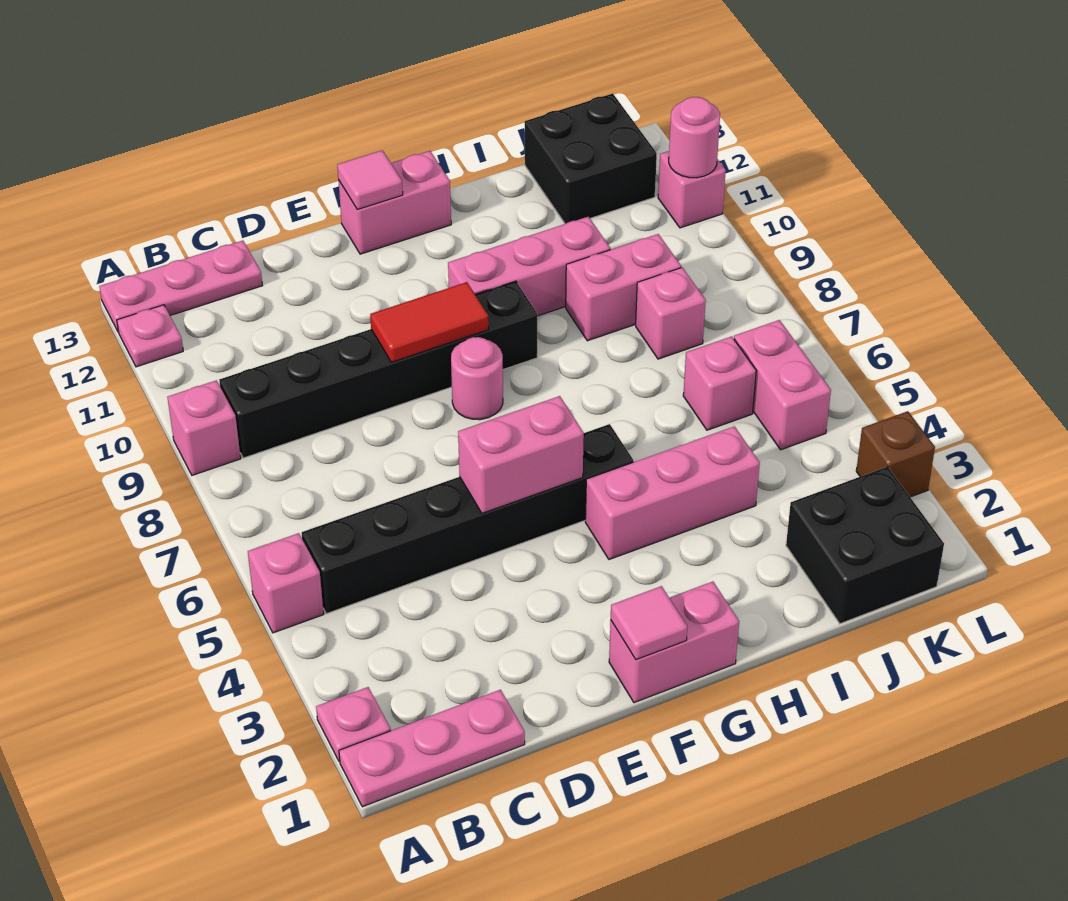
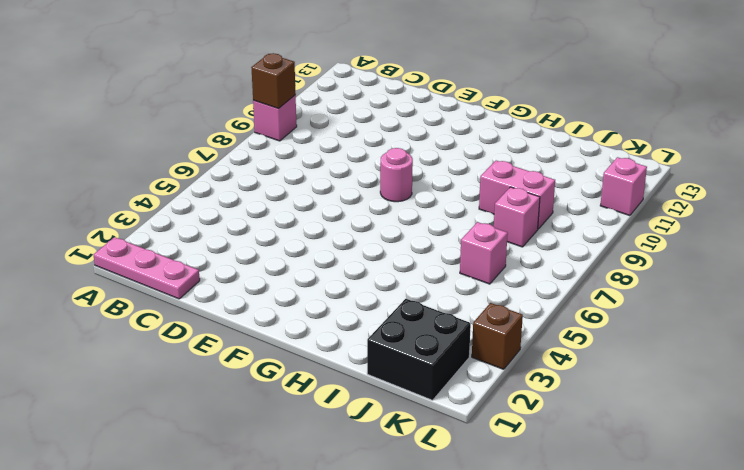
brown brick A9 level 2 -> none
none -> pink plate A2 level 1
none -> pink brick A5 level 1
none -> pink plate A12 level 1

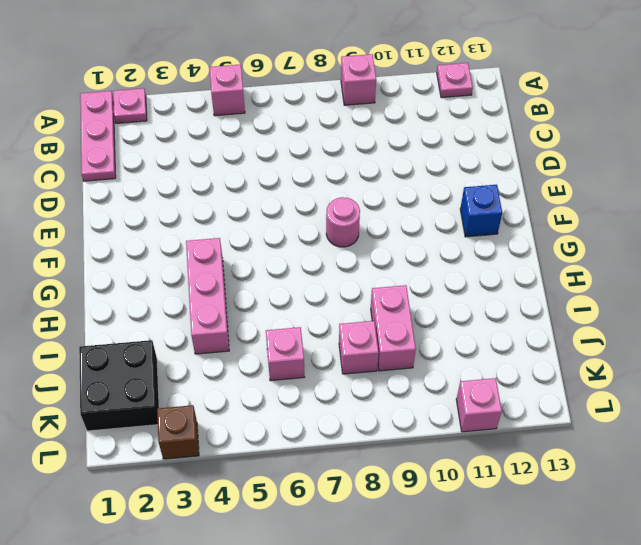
blue brick F12 level 1 -> none
none -> pink plate A13:C13 level 1
none -> black brick B5:G5 level 1
none -> black brick B9:G9 level 1

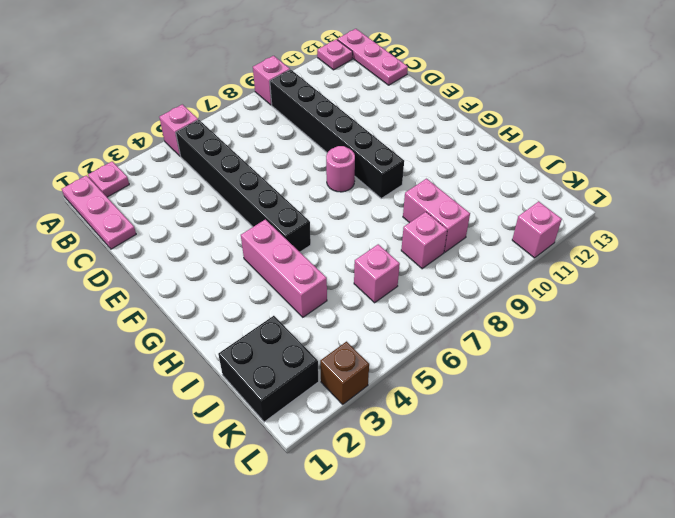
none -> pink brick F1:G1 level 1
none -> pink brick F13:G13 level 1
none -> pink brick G10:I10 level 1

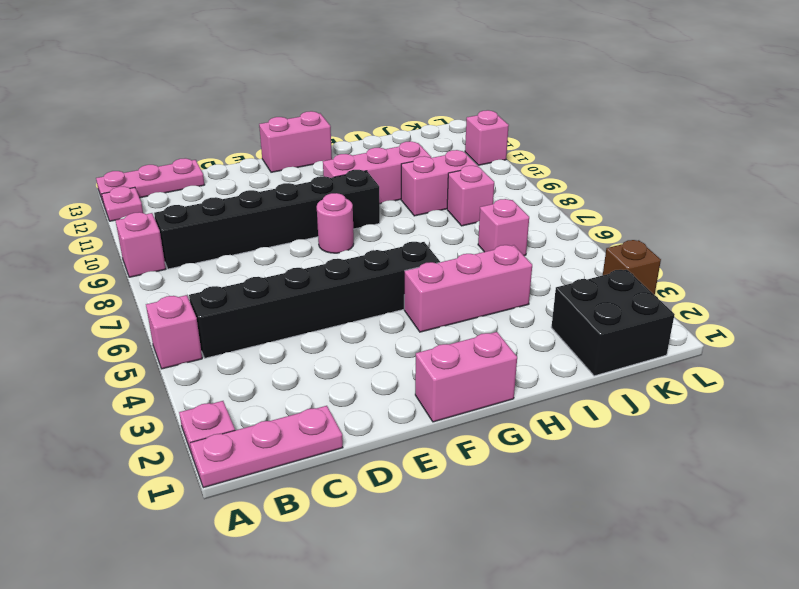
none -> black brick J12:K13 level 1
none -> pink brick K5:K6 level 1
none -> pink brick E5:F5 level 2

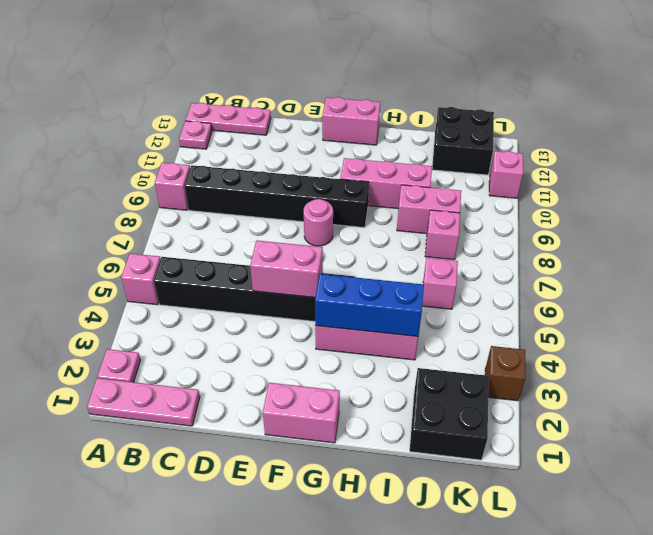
blue brick G4:I4 level 2 -> none
none -> pink brick K5:K6 level 1
none -> red tile E9:F9 level 2
none -> pink tile F1 level 2

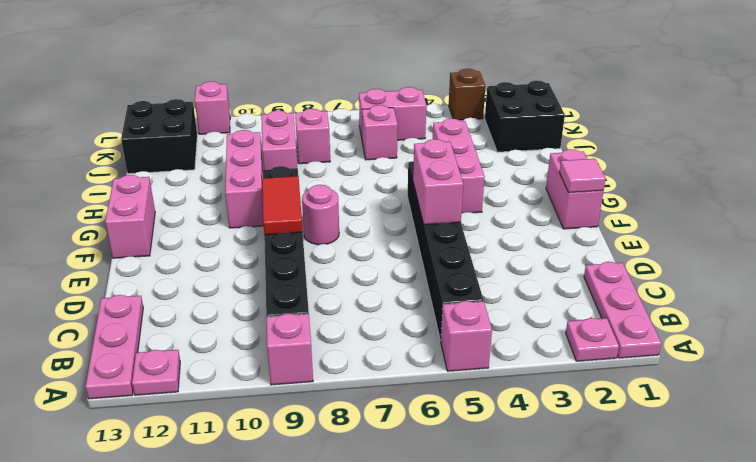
none -> pink tile F13 level 2
none -> pink round brick L11 level 2

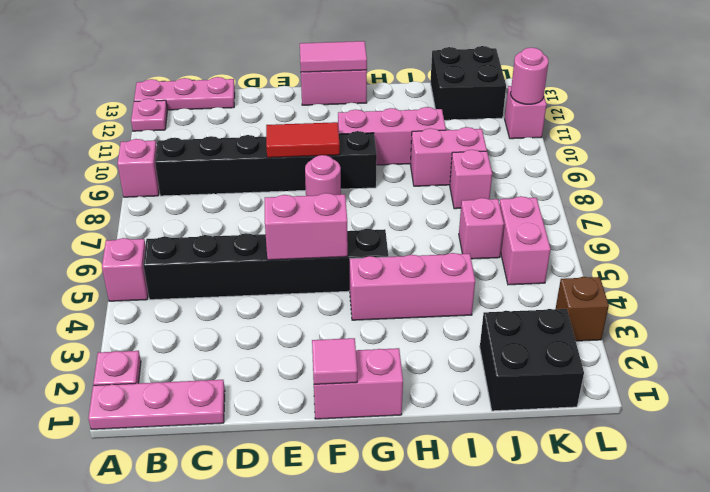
pink tile F13:G13 level 2 -> pink tile F13 level 2

